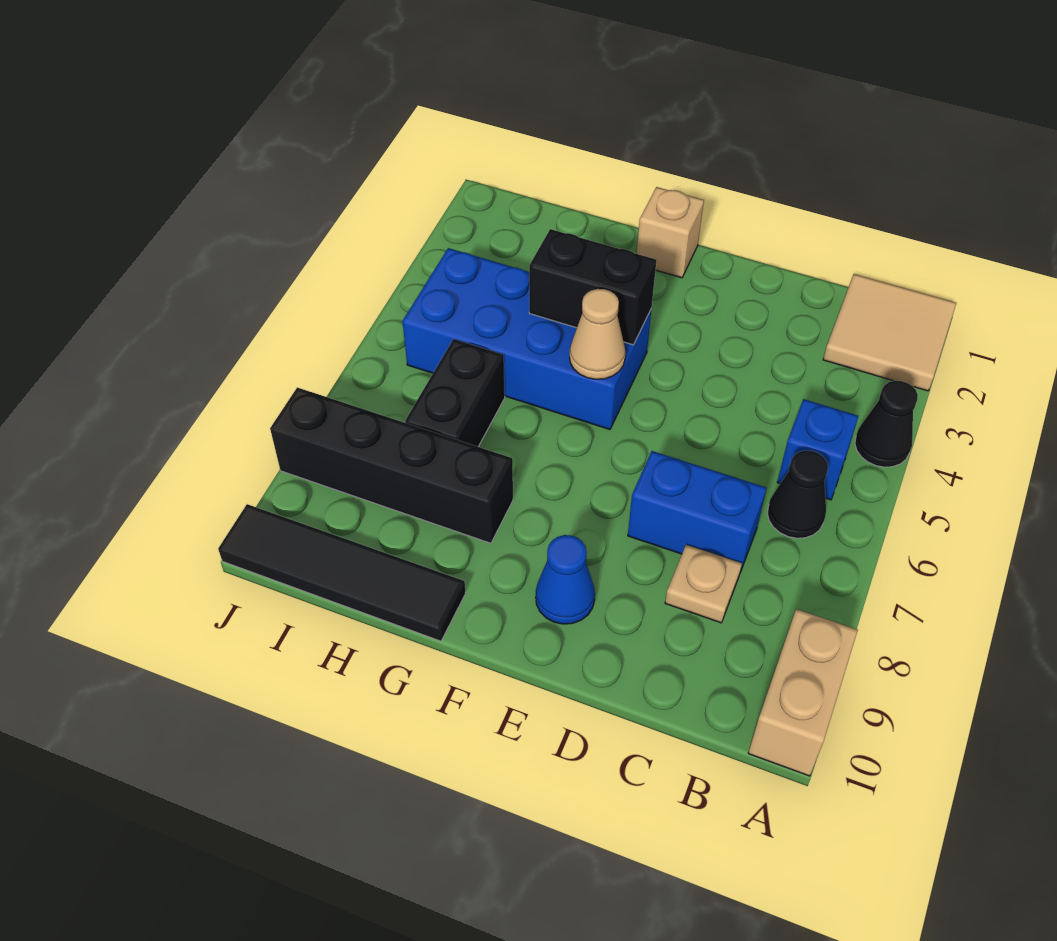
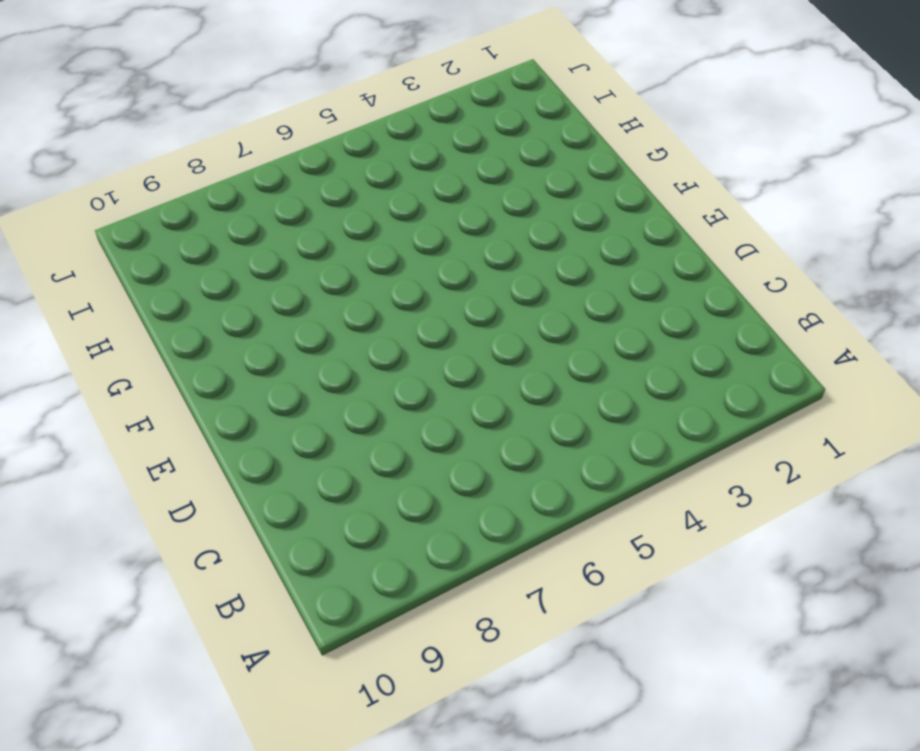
none -> tan tile A1:B2 level 1
none -> black cone A4 level 1
none -> tan brick A9:A10 level 1

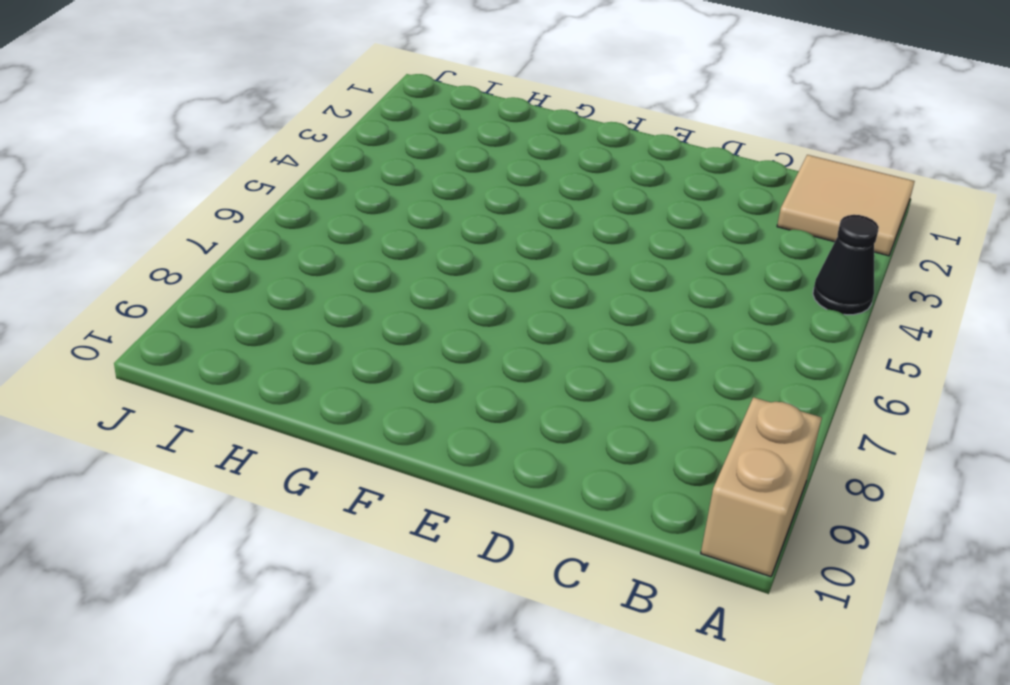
none -> blue brick B5 level 1
none -> black cone B6 level 1
none -> blue brick C7:D7 level 1

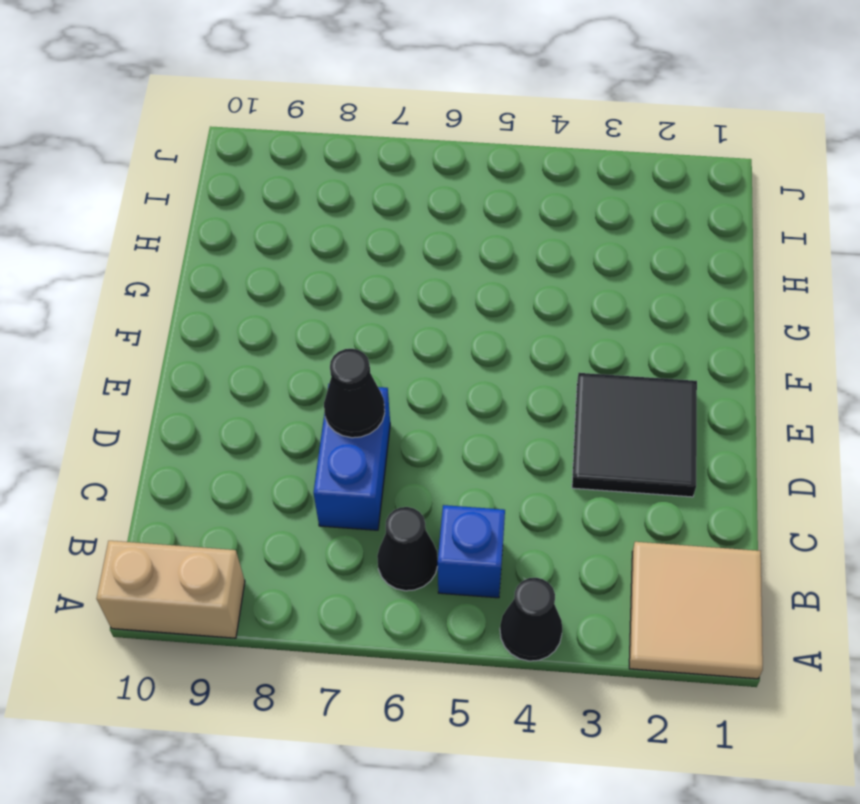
black tile D2:E3 level 1 -> none
black cone D7 level 2 -> none
none -> tan plate C8 level 1
none -> blue cone E9 level 1
none -> tan brick F1 level 1

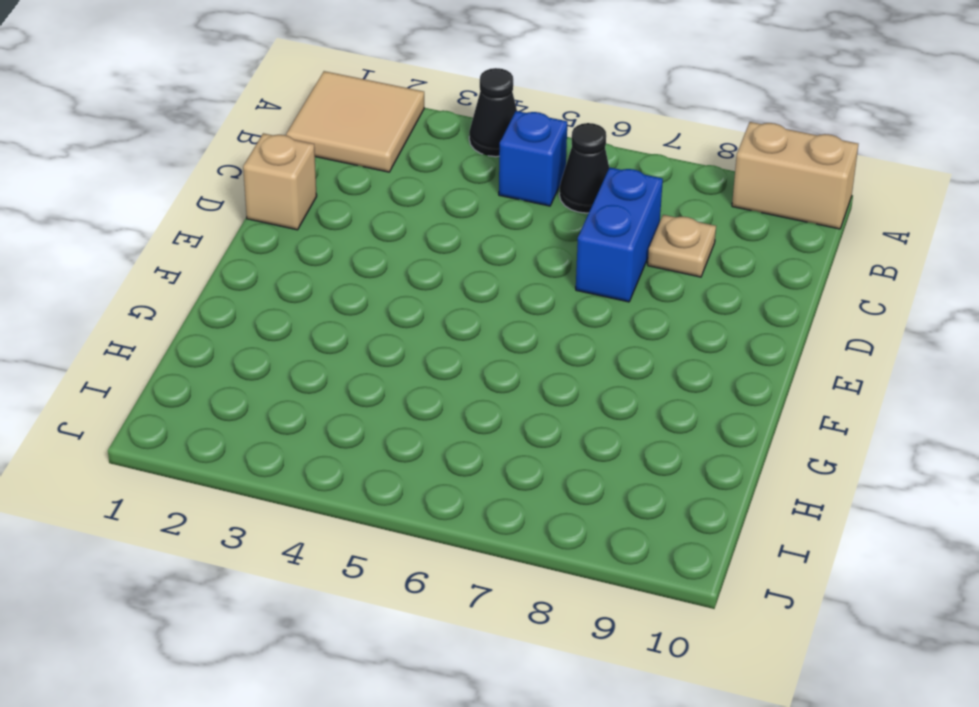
tan brick D1 level 1 -> tan brick F1 level 1
none -> blue cone E9 level 1
none -> blue brick F4:I5 level 1
none -> black brick G8:J8 level 1

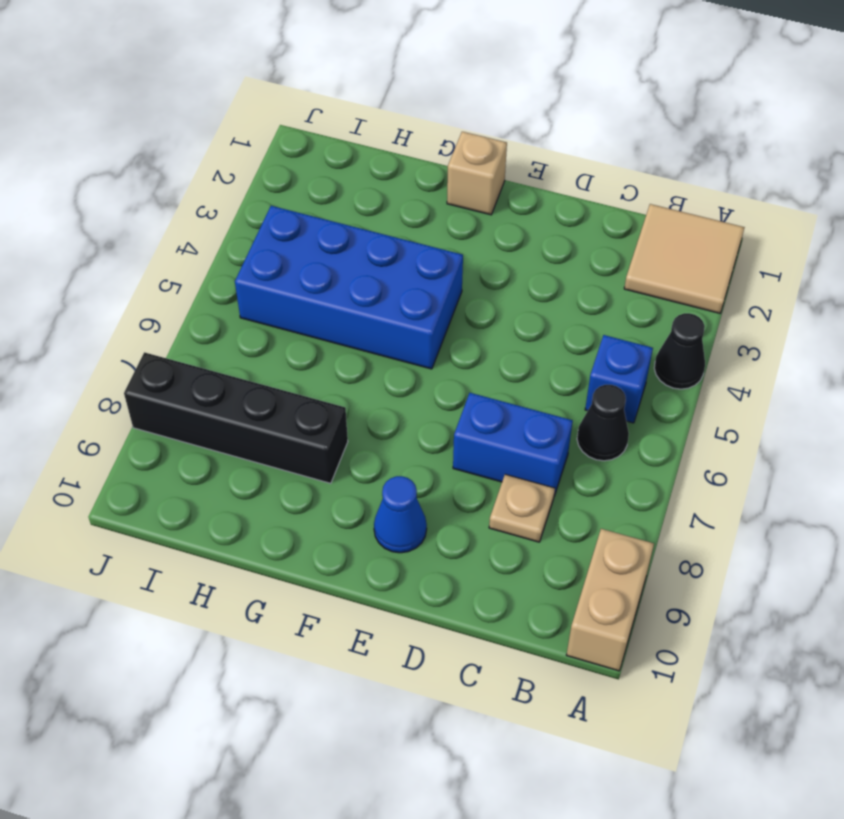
none -> black tile G10:J10 level 1
none -> black brick H6:H7 level 1
none -> black brick F4:G4 level 2

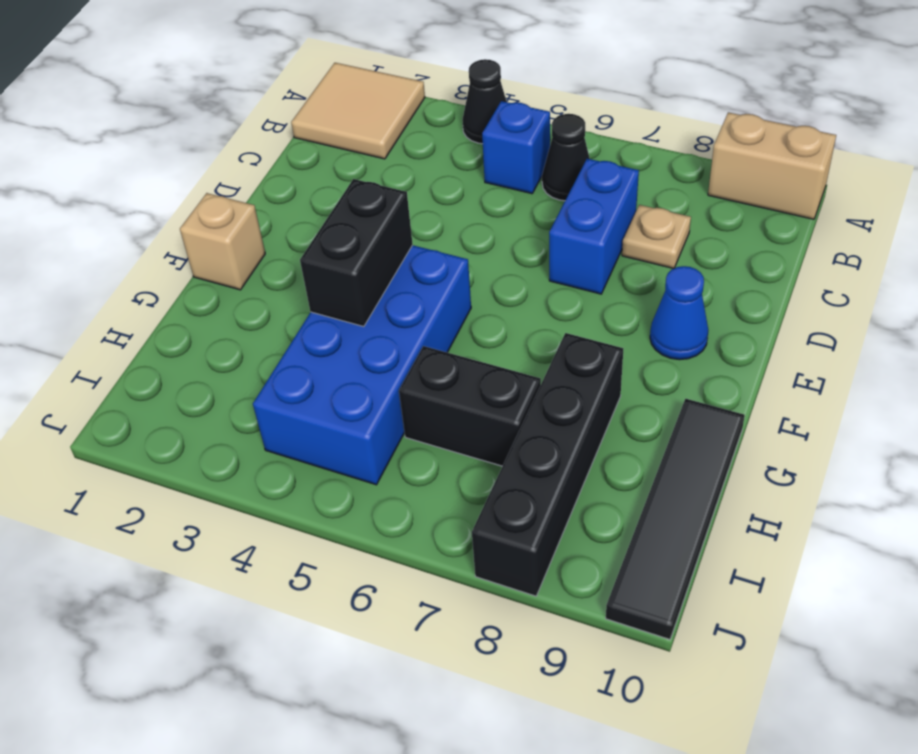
none -> tan cone F5 level 2

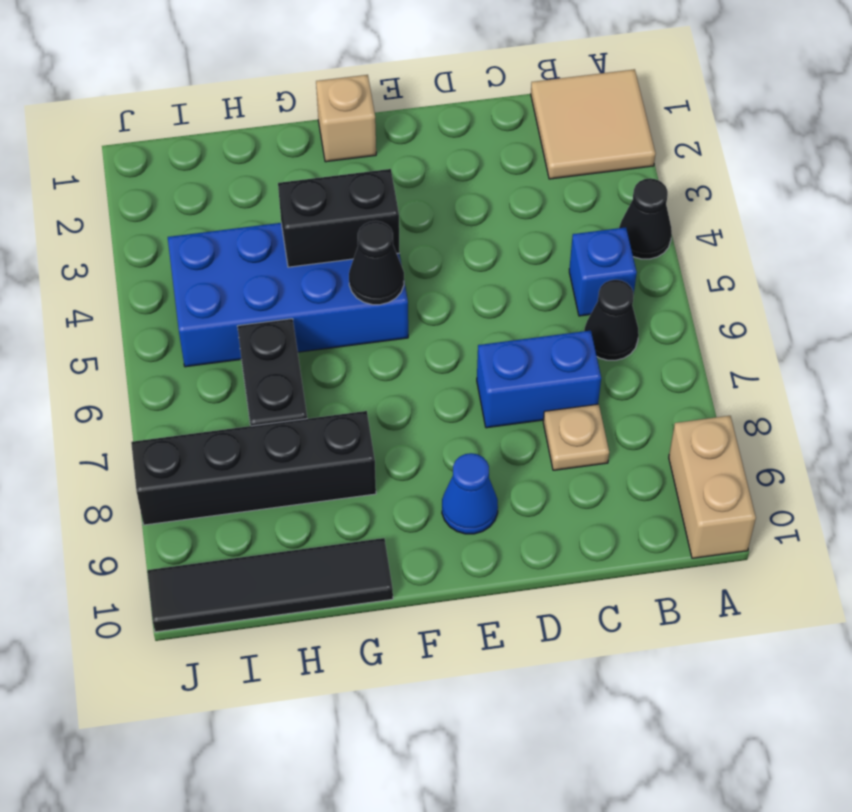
black cone F5 level 2 -> tan cone F5 level 2

